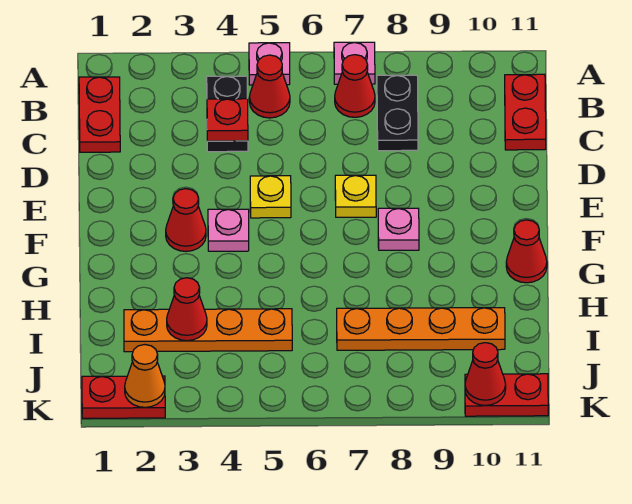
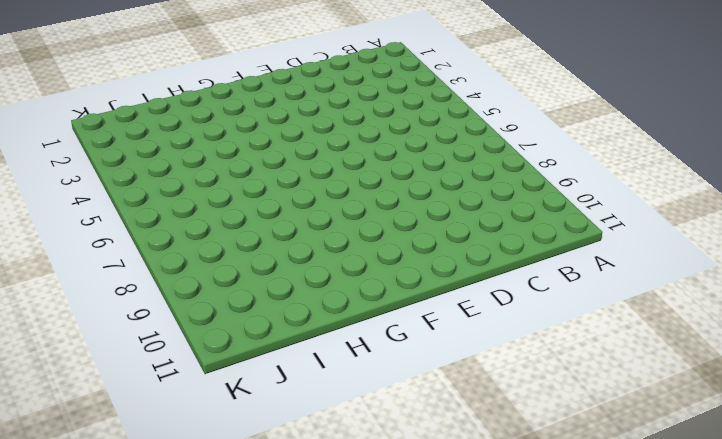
none -> pink plate A5 level 1
none -> pink plate A7 level 1
none -> red plate B1:C1 level 1

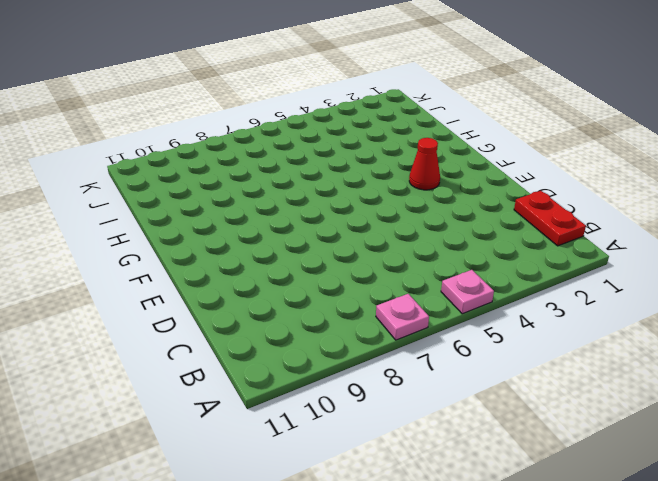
none -> black plate B4:C4 level 1
none -> red cone B5 level 1
none -> red cone B7 level 1

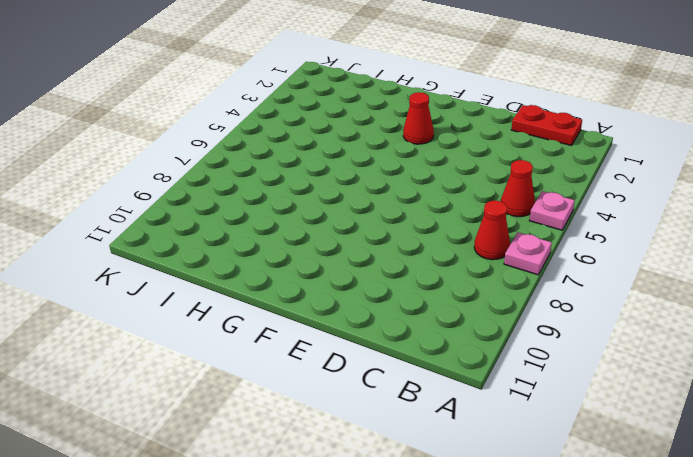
none -> black plate B4:C4 level 1
none -> black plate B8:C8 level 1
none -> red plate B11:C11 level 1

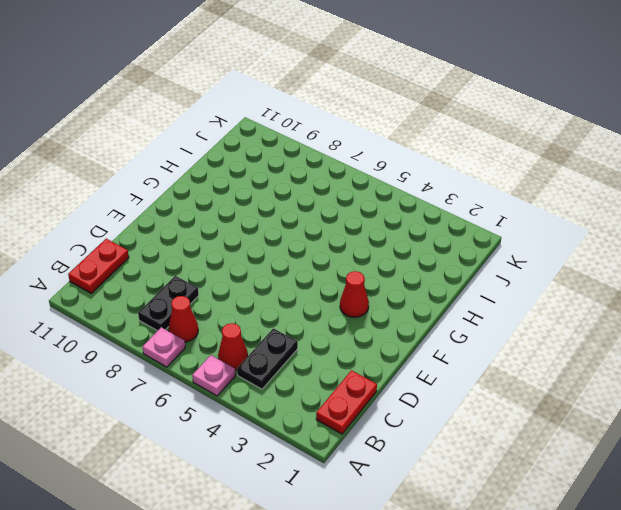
none -> yellow plate E5 level 1
none -> yellow plate E7 level 1
none -> pink plate F4 level 1

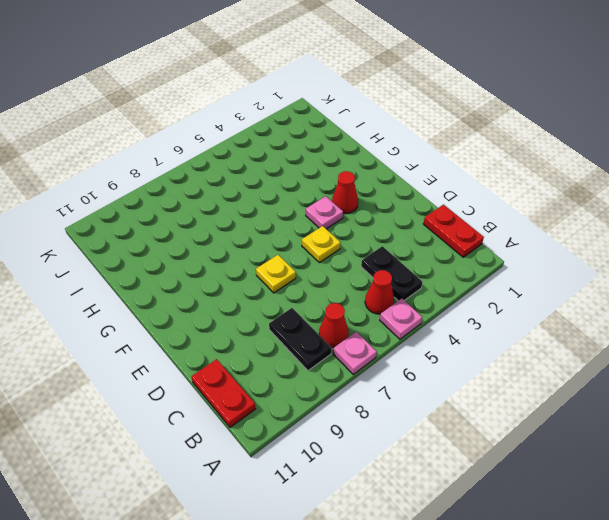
none -> pink plate F8 level 1
none -> red cone G11 level 1
none -> orange plate I2:I5 level 1

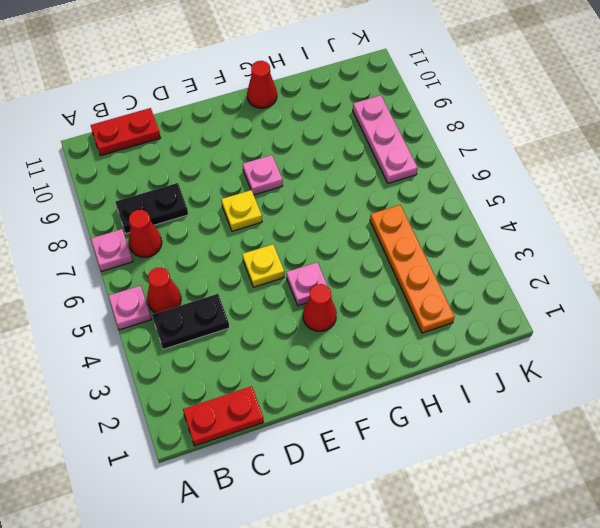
pink plate J7:J9 level 1 -> none
none -> orange plate I7:I10 level 1
none -> red plate K1:K2 level 1
none -> red plate K10:K11 level 1

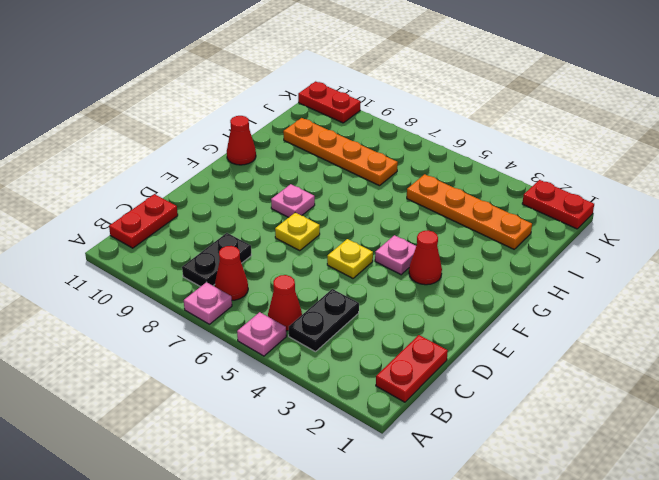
none -> red plate C4 level 2
none -> red cone I3 level 2
none -> orange cone K2 level 2

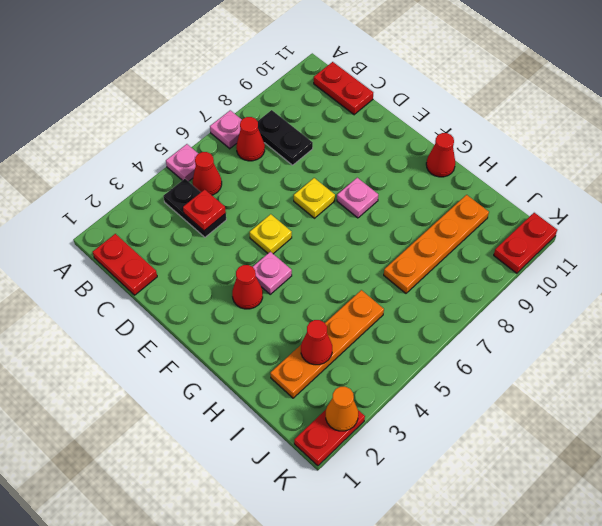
none -> red cone K10 level 2

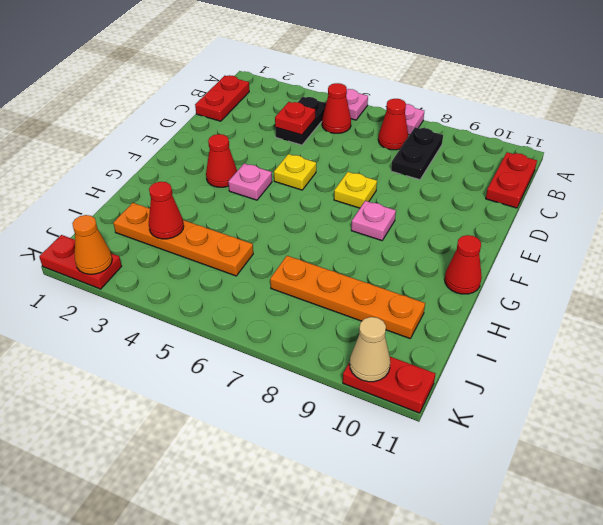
tan cone K10 level 2 -> red cone K10 level 2

